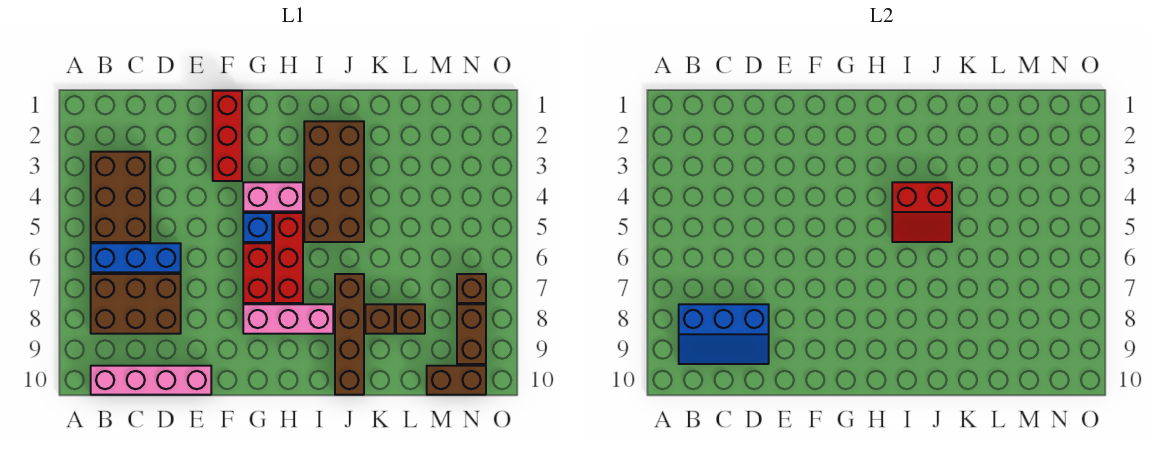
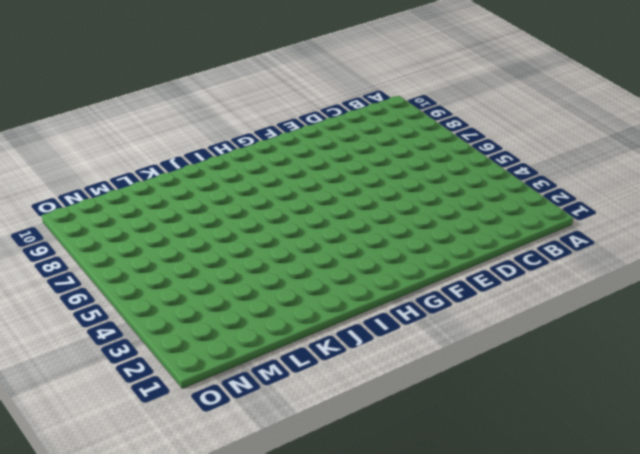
none -> brown brick B3:C5 level 1
none -> blue brick B6:D6 level 1
none -> brown brick B7:D8 level 1

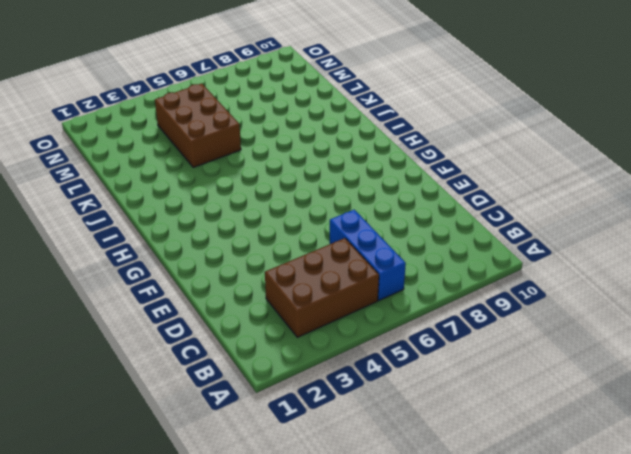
brown brick K4:M5 level 1 -> brown brick B7:D8 level 1
none -> pink brick B10:E10 level 1
none -> red brick F1:F3 level 1
none -> pink brick G4:H4 level 1

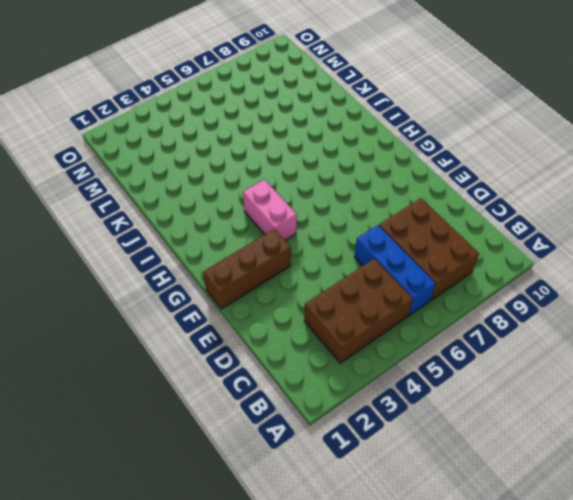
brown brick F1:F3 level 1 -> red brick F1:F3 level 1
none -> pink brick B10:E10 level 1
none -> blue brick G5 level 1
none -> red brick G6:G7 level 1

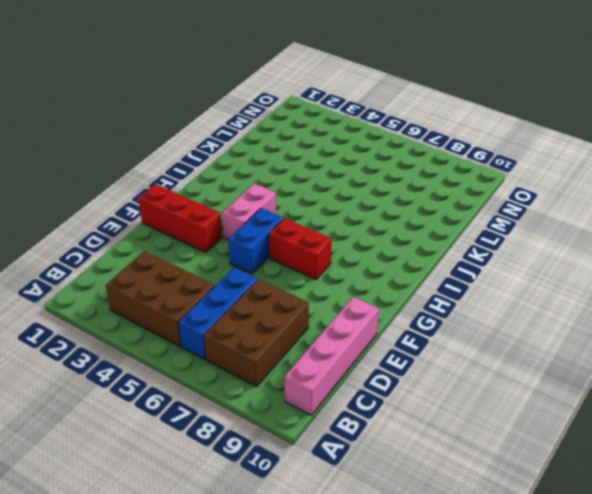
blue brick F5:G5 level 1 -> blue brick G5 level 1
none -> pink brick G8:I8 level 1
none -> red brick H5:H7 level 1
none -> brown brick I2:J5 level 1

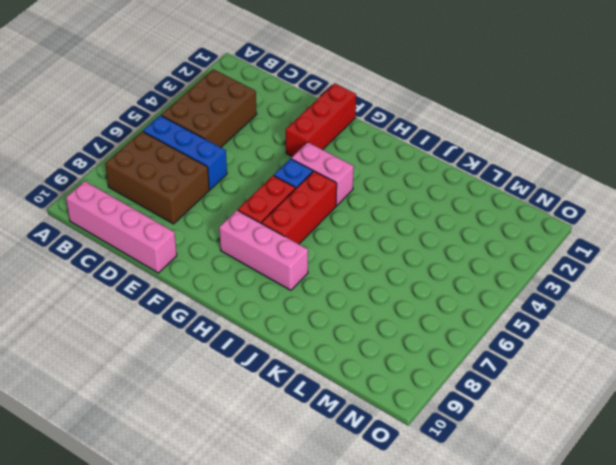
none -> brown brick I2:J5 level 1
none -> brown brick J7:J10 level 1
none -> brown brick K8 level 1

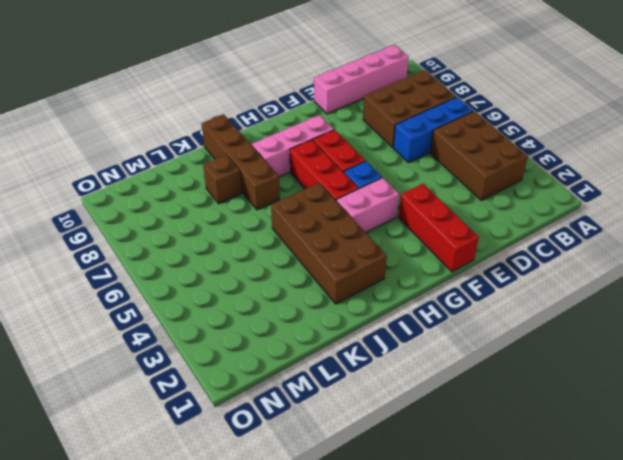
none -> brown brick L8 level 1
none -> brown brick M10:N10 level 1
none -> brown brick N7 level 1

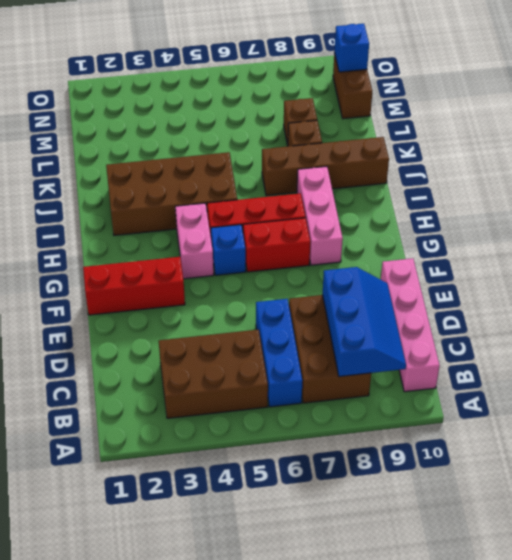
blue brick N10 level 2 -> none
none -> brown brick N7 level 1
none -> brown brick N8:N9 level 1
none -> red slope I4:J5 level 2 top 4

